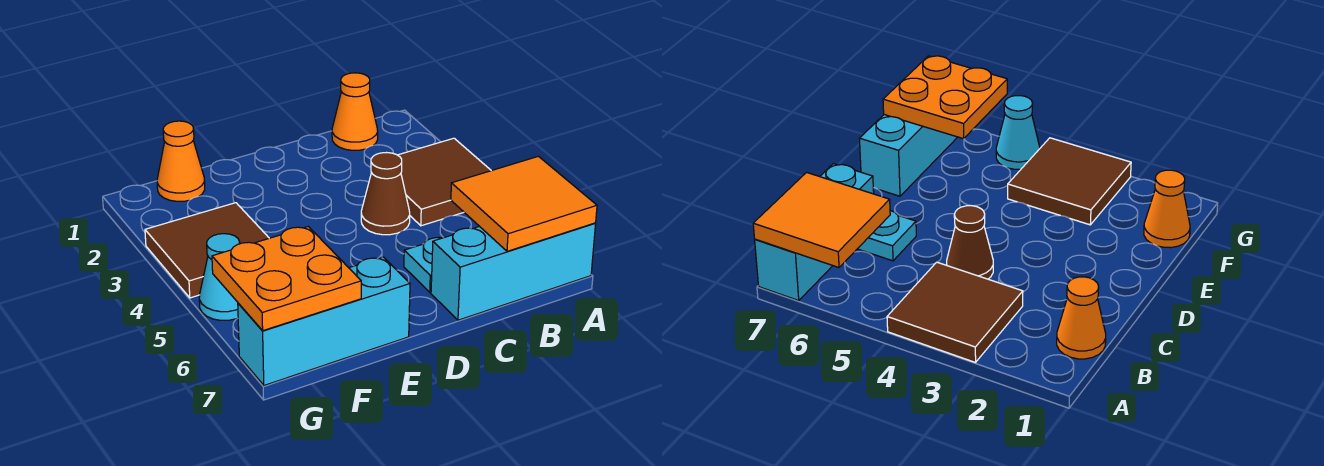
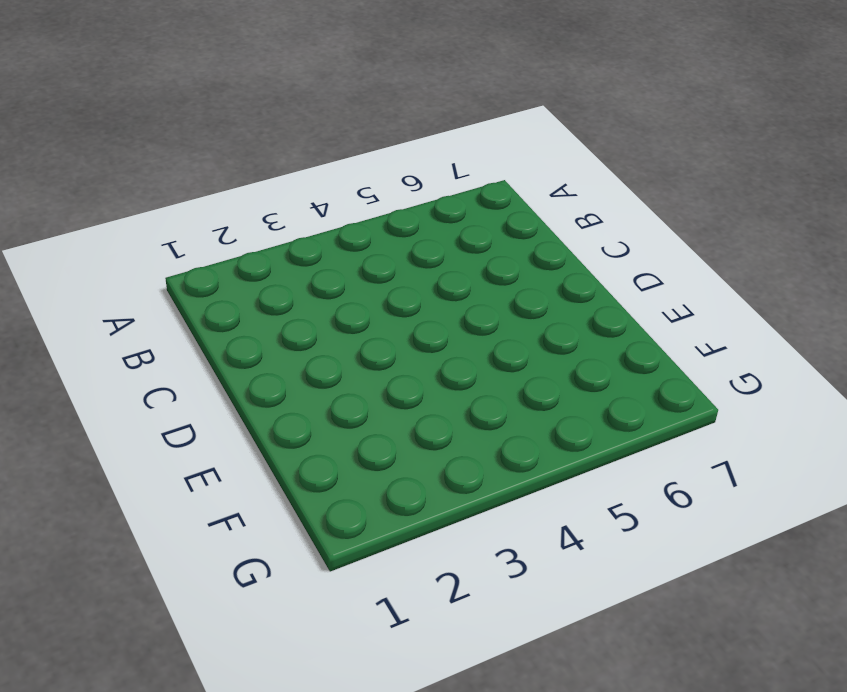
none -> brown tile A3:B4 level 1
none -> cyan brick A7:C7 level 1

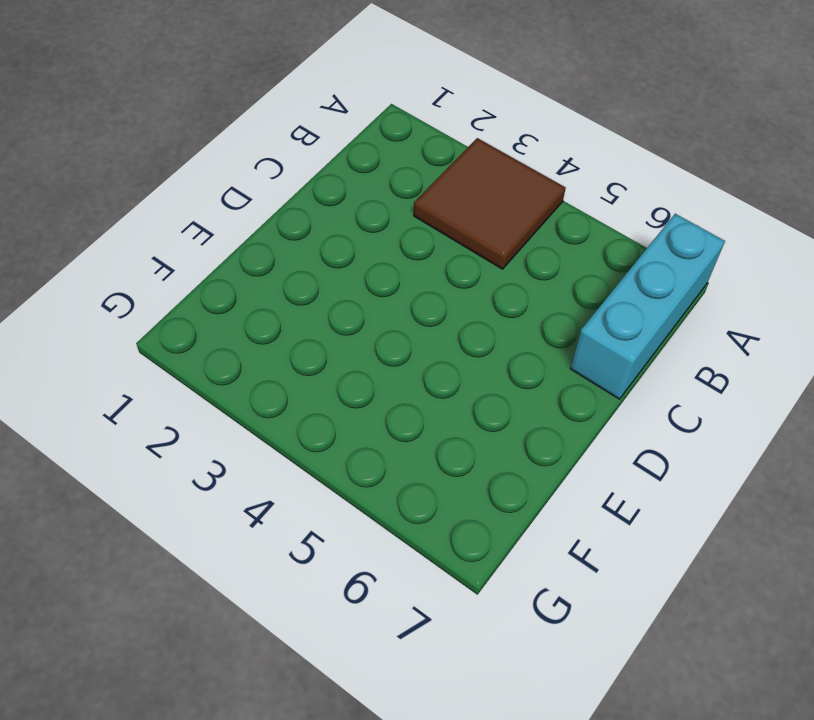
none -> orange cone B1 level 1
none -> brown cone C4 level 1

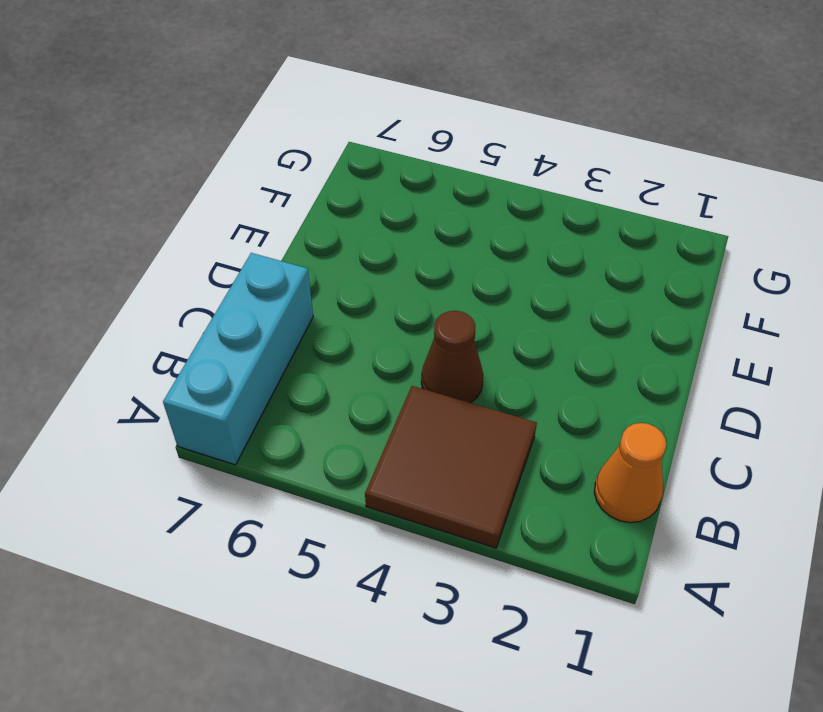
none -> cyan plate C6 level 1
none -> cyan brick E7:G7 level 1

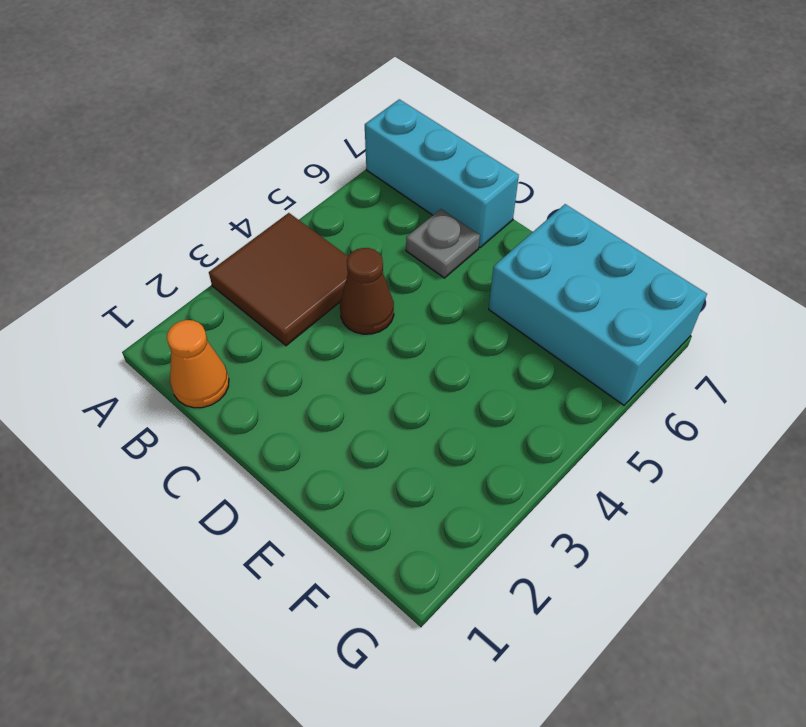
grey plate C6 level 1 -> cyan plate C6 level 1
cyan brick E6:G7 level 1 -> cyan brick E7:G7 level 1
none -> orange cone F1 level 1
none -> brown tile F3:G4 level 1

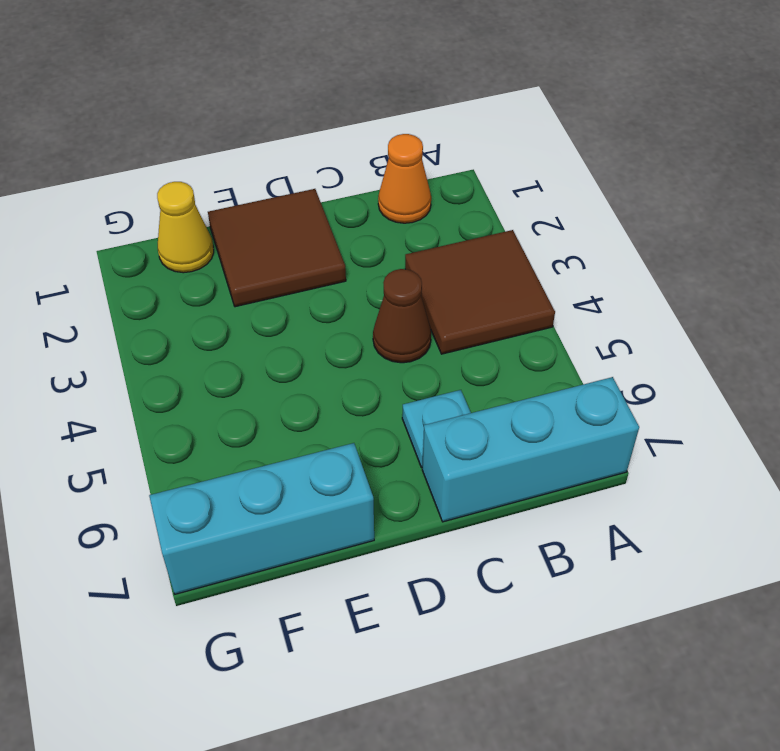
brown tile D1:E2 level 1 -> brown tile F3:G4 level 1
yellow cone F1 level 1 -> orange cone F1 level 1
none -> cyan cone G5 level 1
none -> orange tile A6:B7 level 2

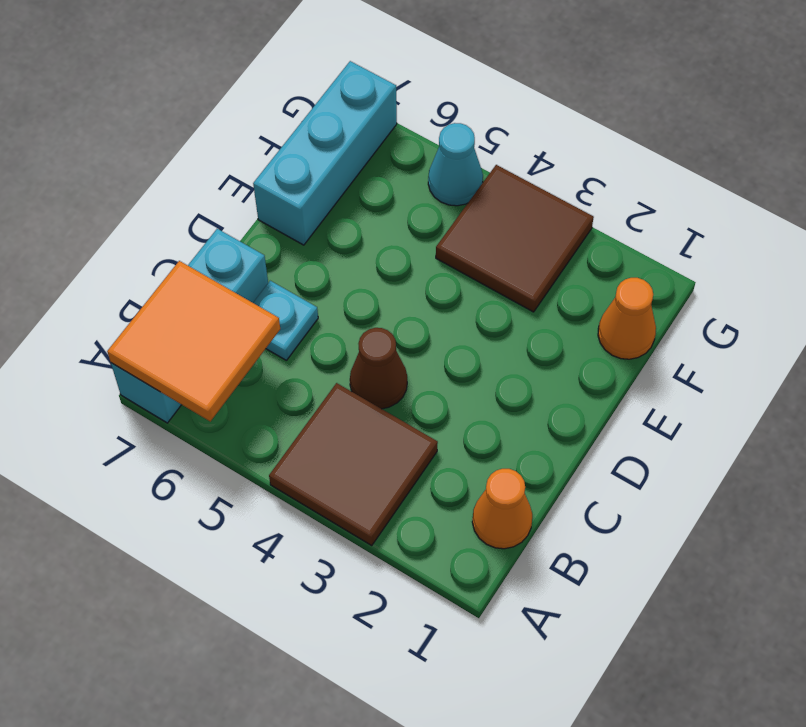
none -> orange plate F6:G7 level 2

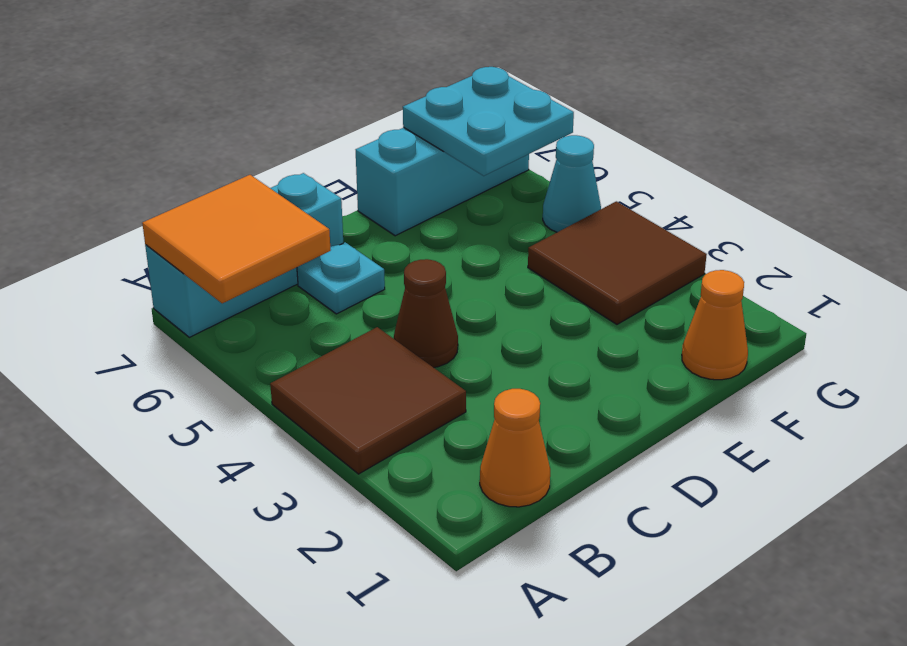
cyan plate F6:G7 level 2 -> orange plate F6:G7 level 2

